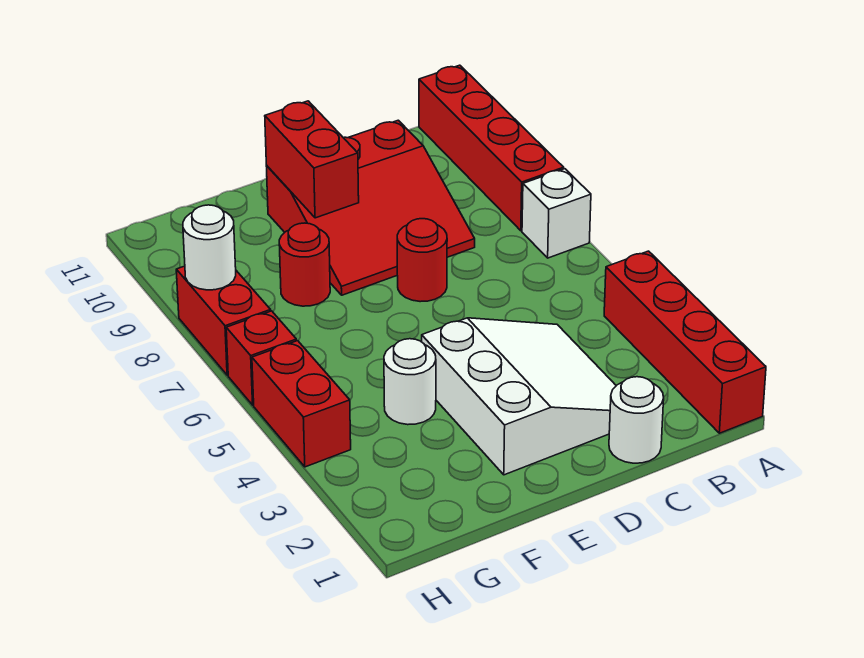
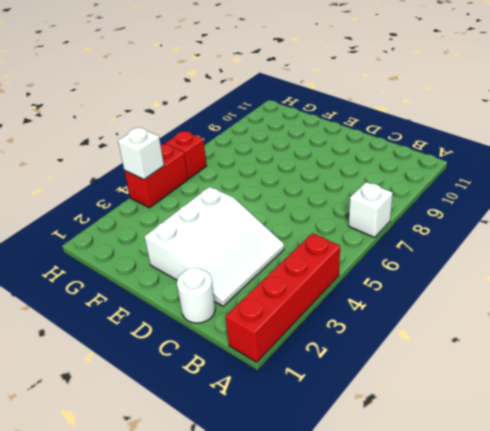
white brick H4 level 2 -> none
none -> red brick A8:A11 level 1
none -> red slope C8:E10 level 1 top 10
none -> red round brick D7 level 1

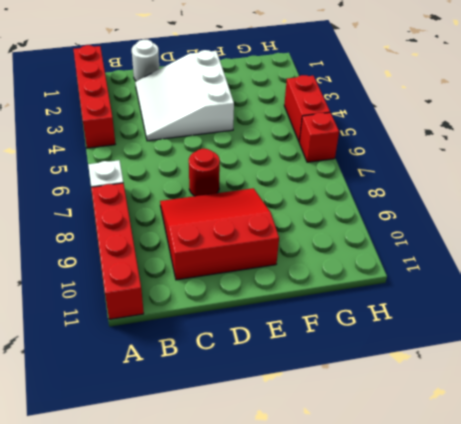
none -> white round brick F4 level 1
none -> red round brick F8 level 1
none -> red brick H7:H8 level 1

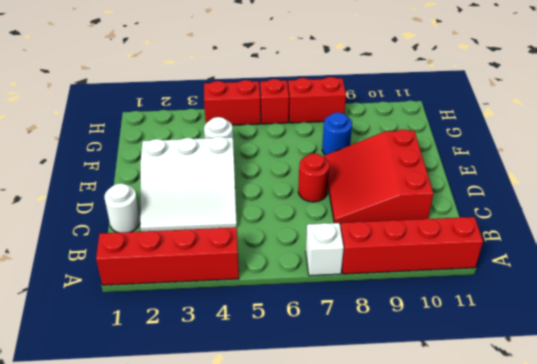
blue round brick F8 level 1 -> red round brick F8 level 1
none -> red brick E9:E10 level 2
none -> white round brick H8 level 2

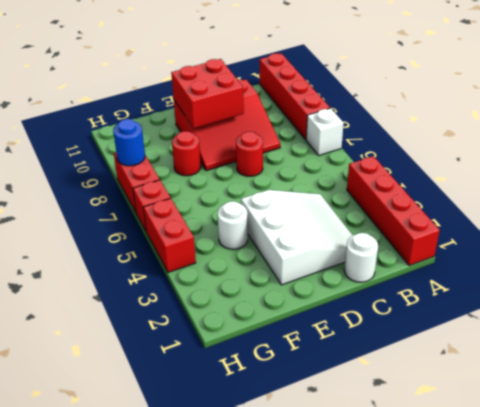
red brick D9:E10 level 2 -> red brick E9:E10 level 2
blue round brick H8 level 2 -> white round brick H8 level 2

